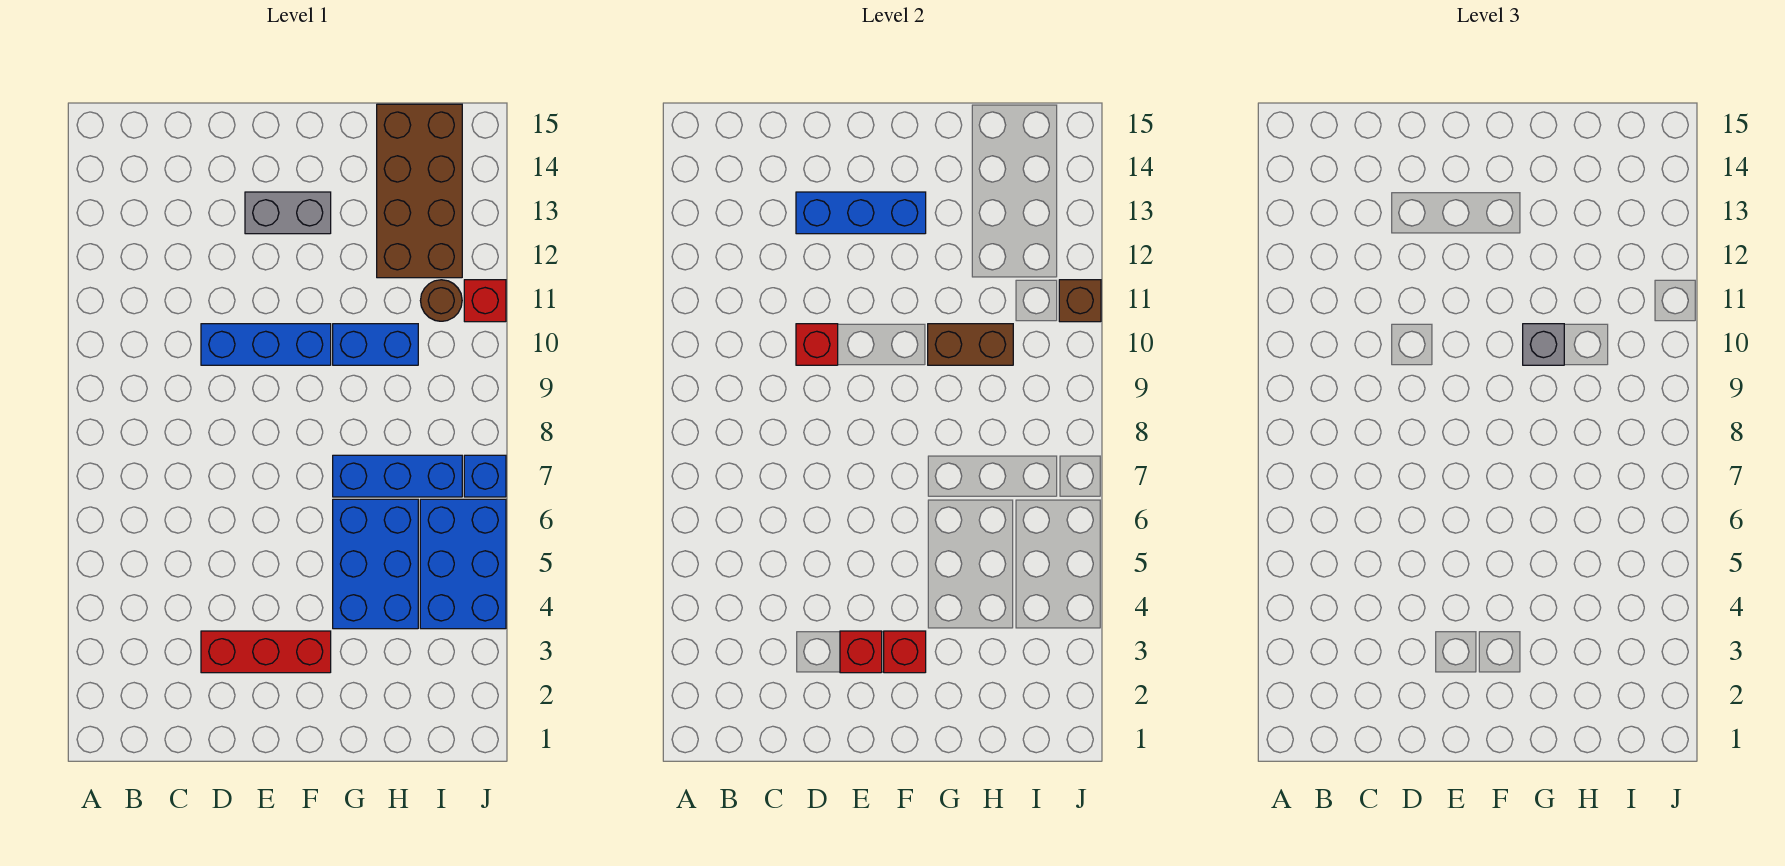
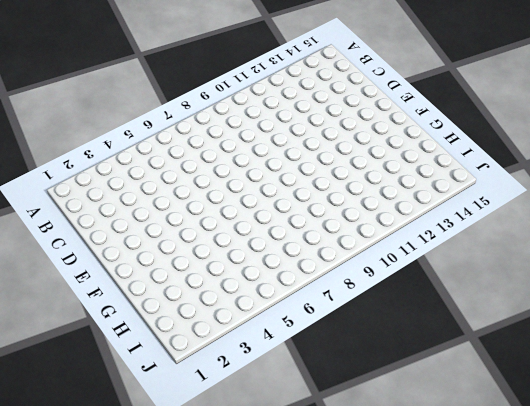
none -> red brick D3:F3 level 1
none -> blue brick D10:F10 level 1
none -> grey brick E13:F13 level 1

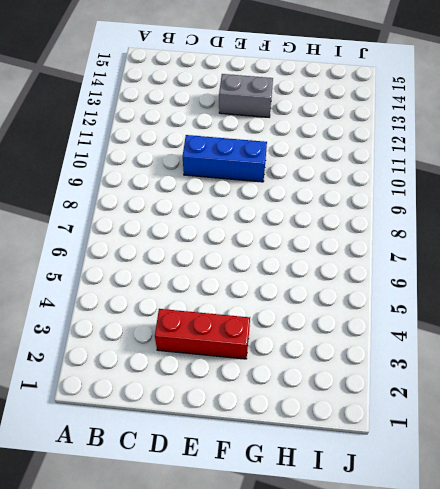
none -> blue brick G4:H6 level 1
none -> blue brick G7:I7 level 1
none -> blue brick G10:H10 level 1

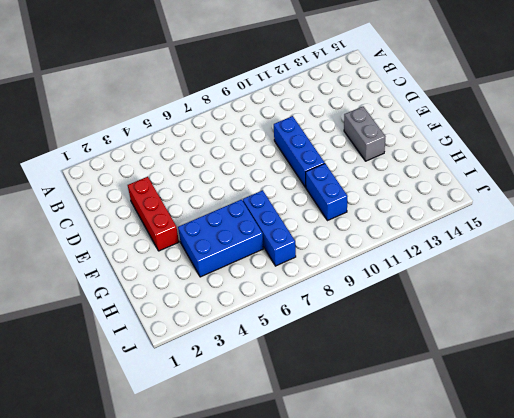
none -> brown brick H12:I15 level 1
none -> blue brick I4:J6 level 1
none -> brown round brick I11 level 1

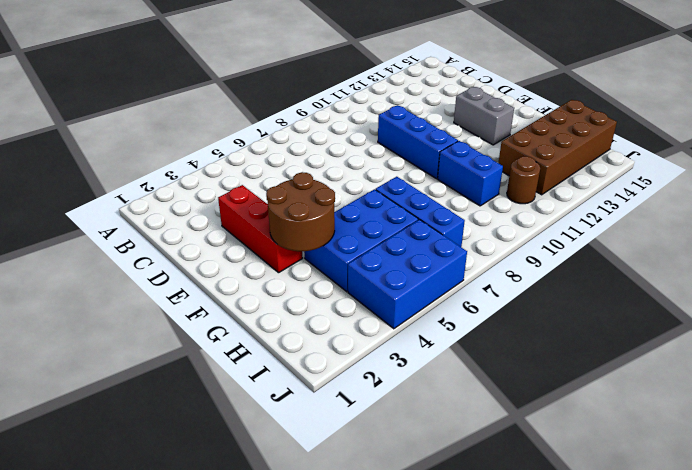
brown round brick F3:G4 level 2 -> red brick F3 level 2
none -> blue brick J7 level 1
none -> red brick J11 level 1
none -> red brick D10 level 2

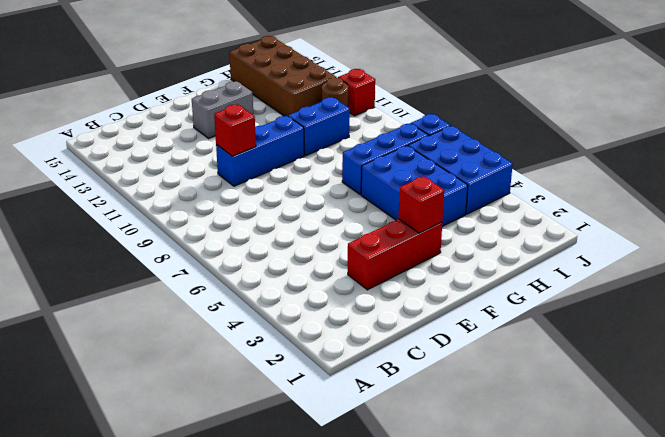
none -> blue brick D13:F13 level 2
none -> red brick E3 level 2
none -> brown brick G10:H10 level 2

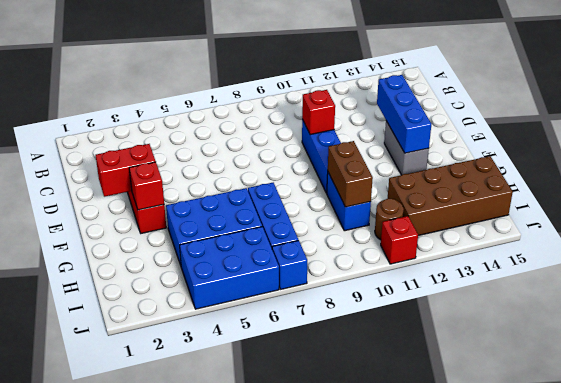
red brick E2:E3 level 2 -> red brick E3 level 2
none -> brown brick J11 level 2
none -> grey brick G10 level 3

